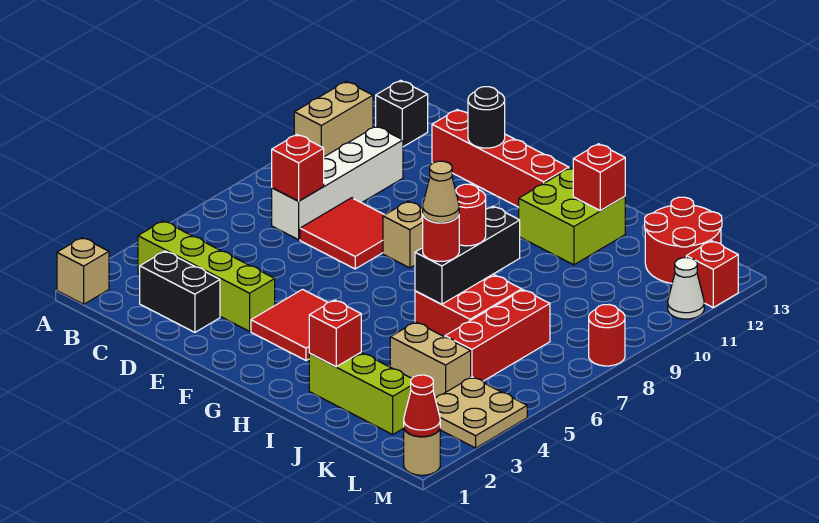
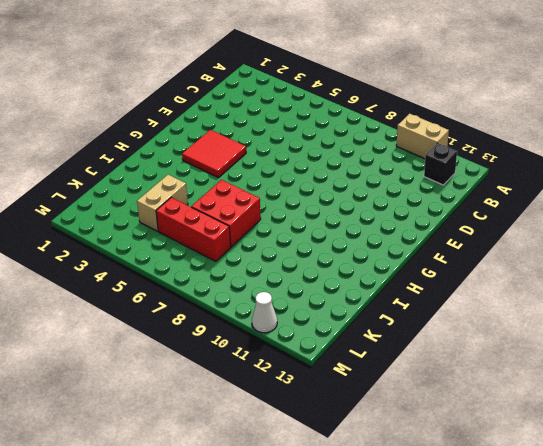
none -> tan brick A1 level 1
none -> lime brick B3:E3 level 1
none -> black brick C2:D2 level 1
none -> white brick C7:C10 level 1

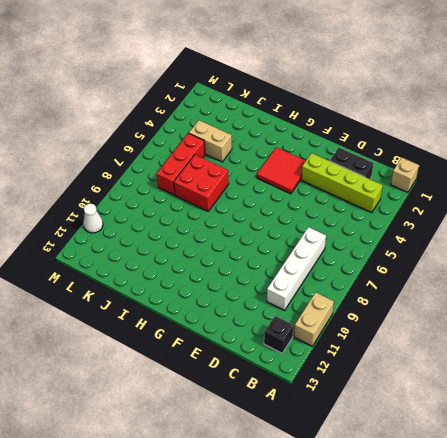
none -> red tile D7:E8 level 1
none -> red brick D12:G12 level 1
none -> tan brick F8 level 1
none -> lime brick H11:I12 level 1

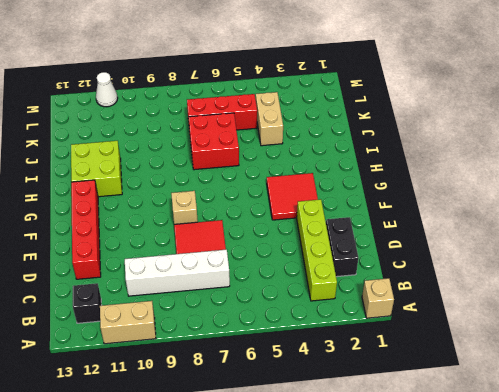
none -> lime brick I2:K2 level 1
none -> red round brick K12:L13 level 1
none -> tan plate L3:M4 level 1
none -> tan round brick M1 level 1

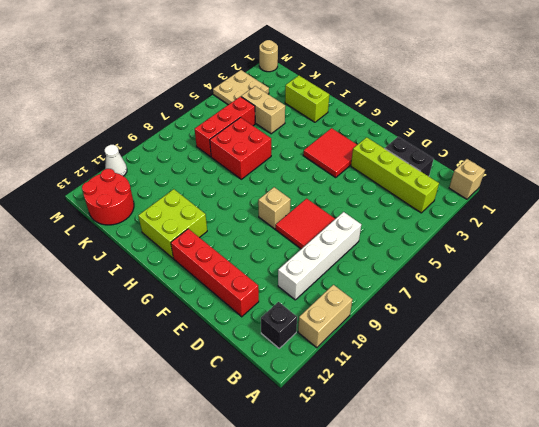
lime brick I2:J2 level 1 -> lime brick I2:K2 level 1
none -> red round brick M8 level 1
none -> red brick M12 level 1
none -> red brick C7 level 2
none -> black round brick E12 level 2

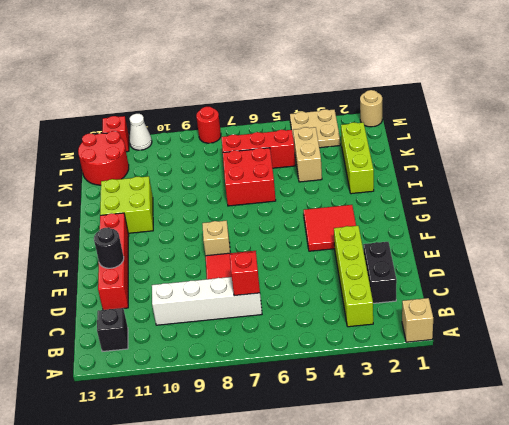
none -> tan brick A10:A11 level 1
none -> red brick I2 level 2
none -> black brick I6:I8 level 2
none -> red brick I12 level 2

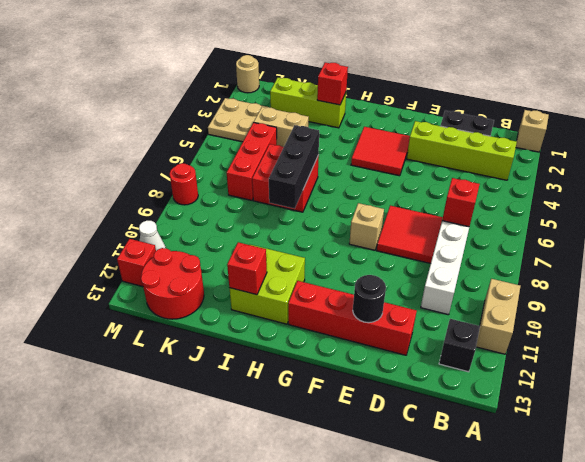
none -> red cone M1 level 2
none -> red round brick I6 level 3
none -> red round brick I7 level 3
none -> tan cone I6 level 4

